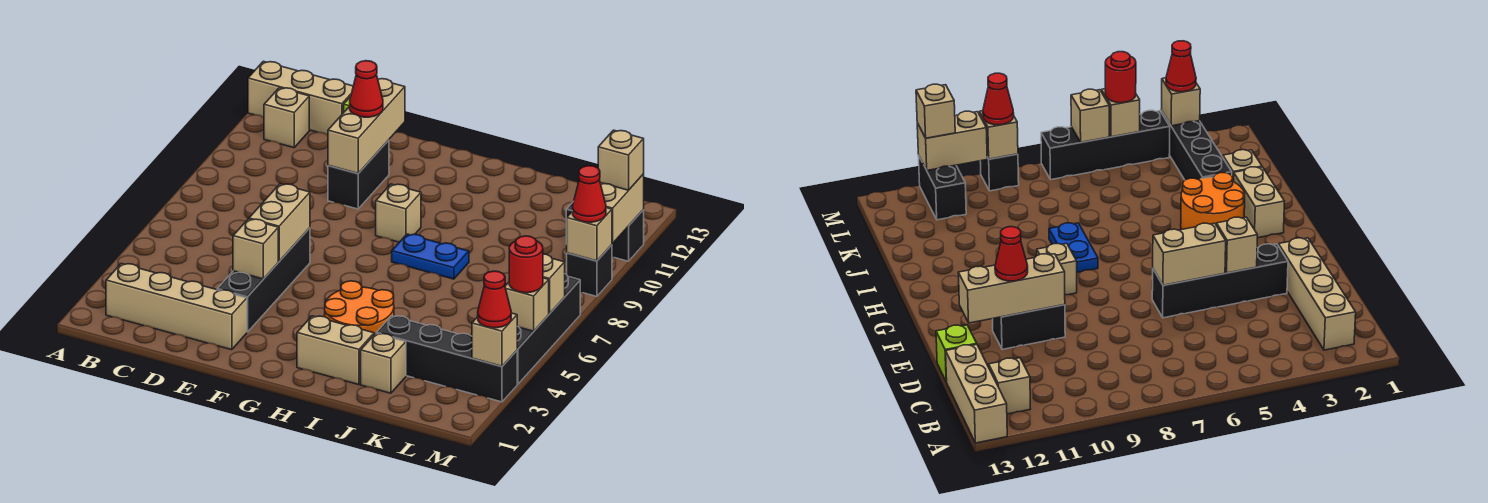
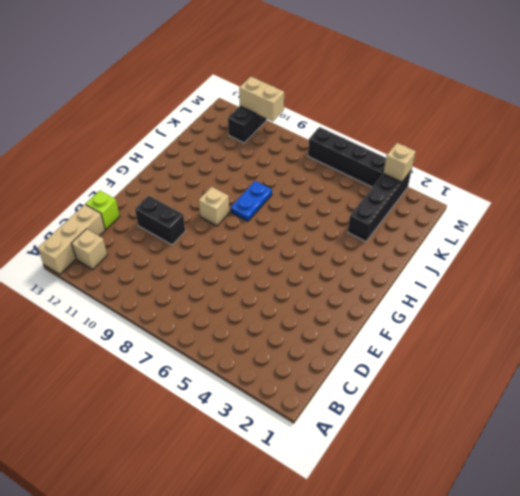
none -> tan brick B2:E2 level 1
none -> black brick E3:E6 level 1
none -> tan brick H2:I2 level 1

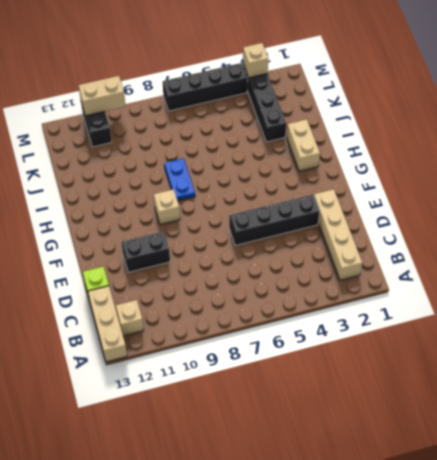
none -> orange round brick H3:I4 level 1
none -> tan brick J2 level 1
none -> black brick M9 level 1

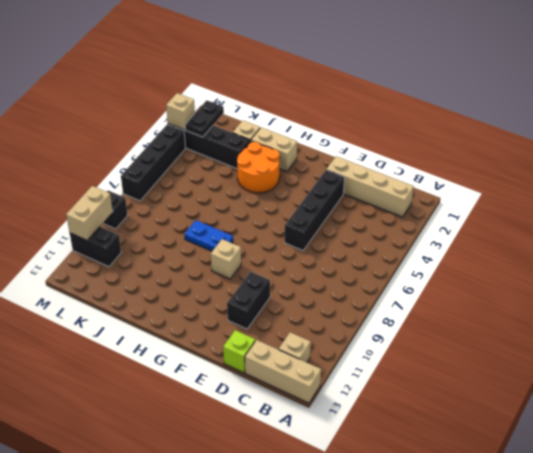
black plate L2:L3 level 2 -> none
none -> tan brick E4 level 2
none -> tan brick E5:E6 level 2
none -> tan brick E10:E12 level 2

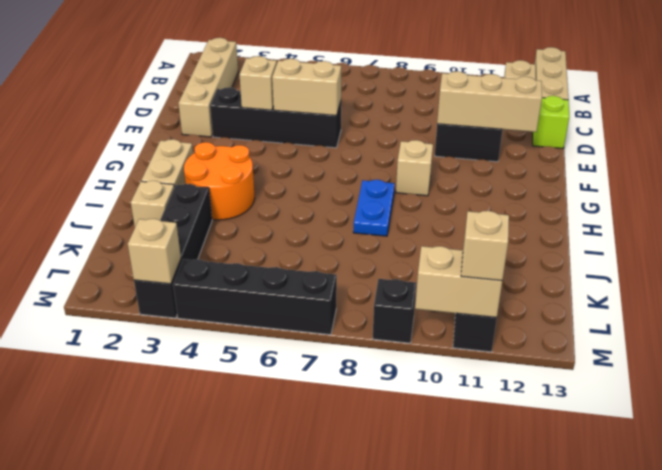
none -> tan brick M5 level 2
none -> tan brick M6 level 2
none -> tan brick M9 level 2

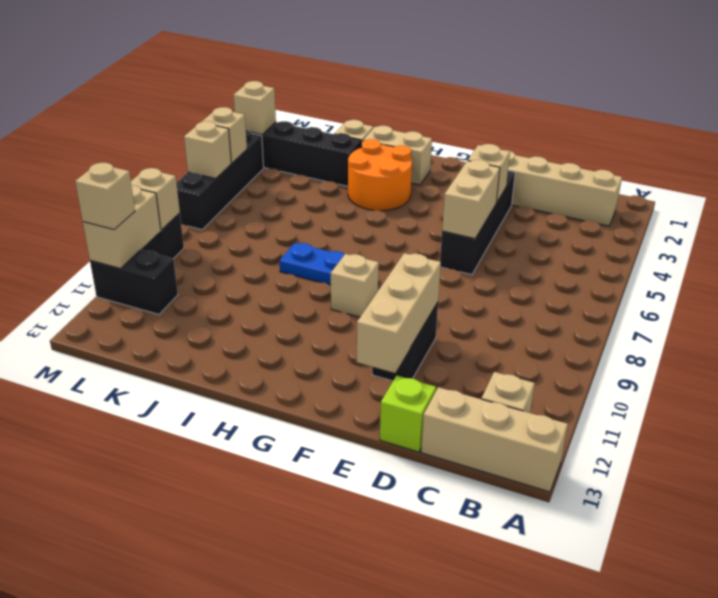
none -> red cone E11 level 3
none -> red cone M3 level 3
none -> red round brick M5 level 3

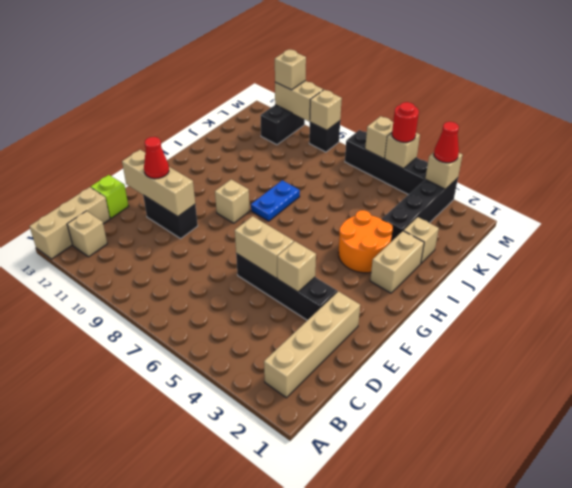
none -> red cone M9 level 3

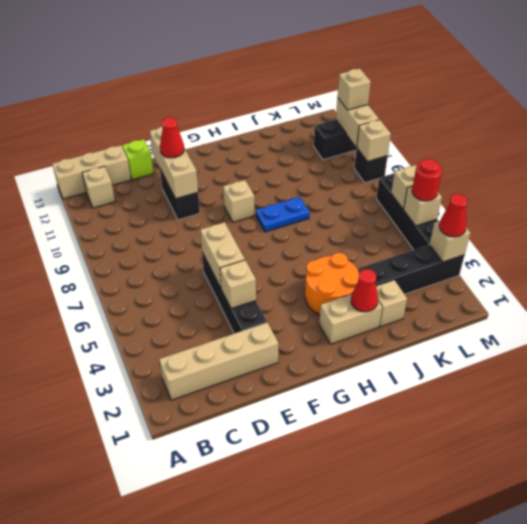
red cone I2 level 2 -> red cone M9 level 3

